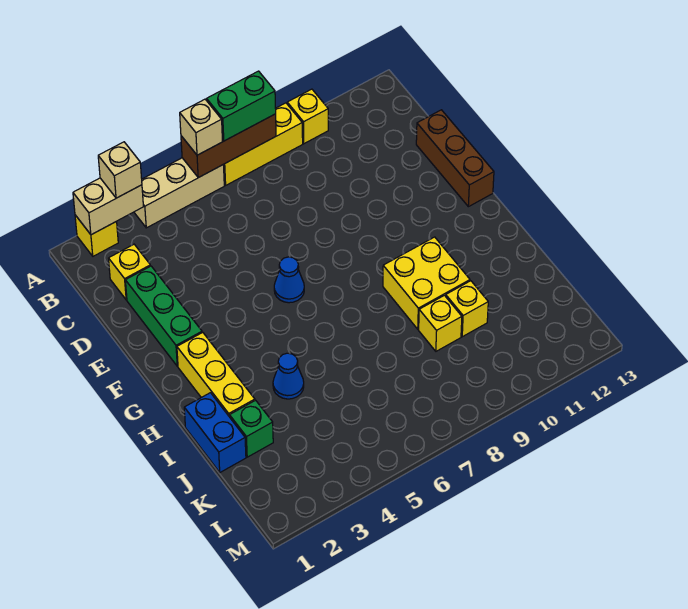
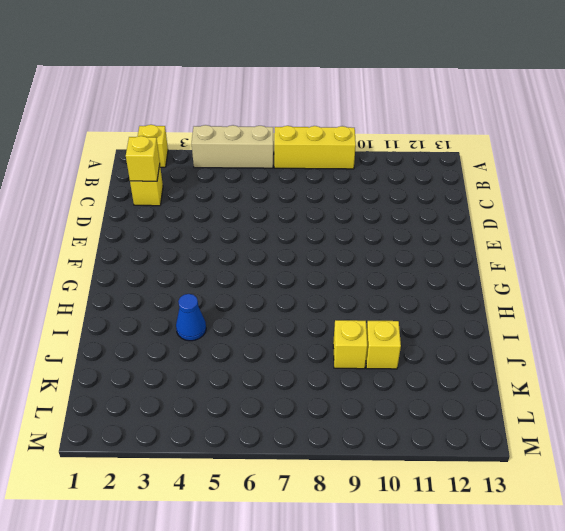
yellow brick C2 level 2 -> yellow brick A10 level 1
none -> green brick D2:F2 level 1
none -> brown brick D13:F13 level 1
none -> blue cone F6 level 1

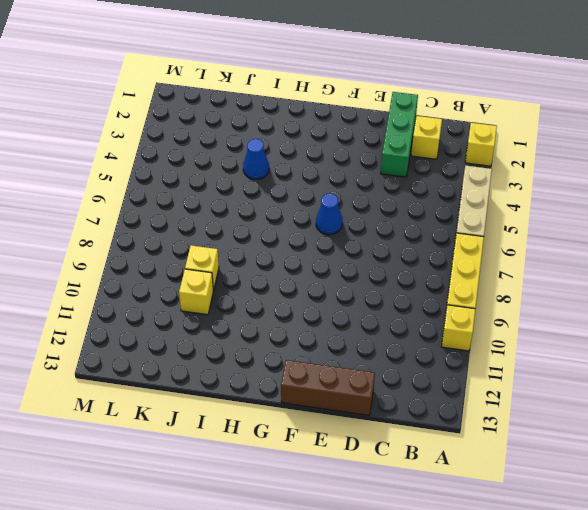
green brick D1:D3 level 1 -> green brick D2:F2 level 1
none -> yellow brick G2:I2 level 1
none -> yellow brick H9:I10 level 1
none -> blue brick I1:J1 level 1

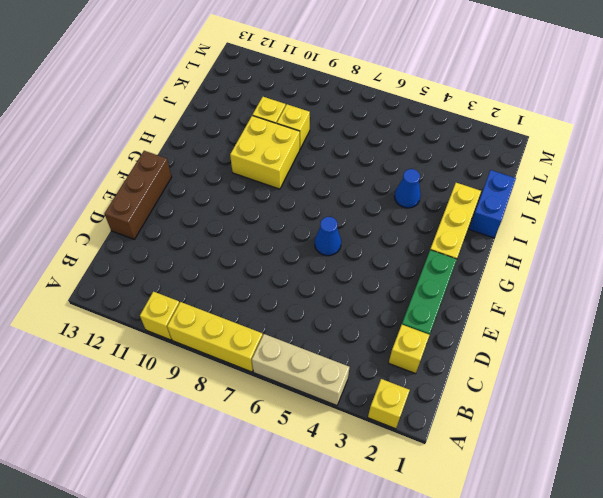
none -> green brick J2 level 1
none -> tan brick A2:A3 level 2
none -> brown brick A6:A8 level 2

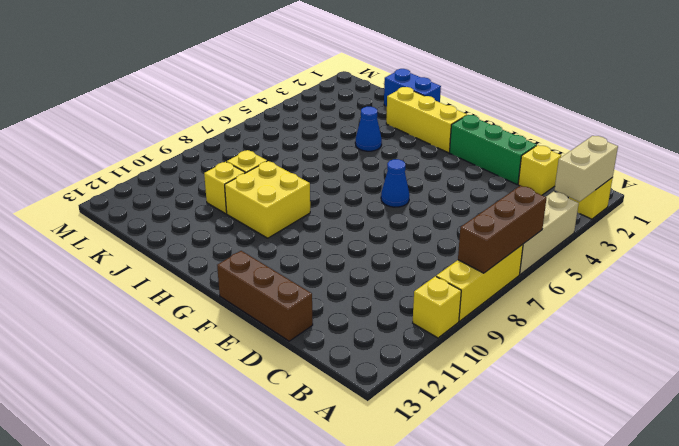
none -> green brick J2 level 1
none -> tan brick A3 level 3
none -> tan brick A6 level 3

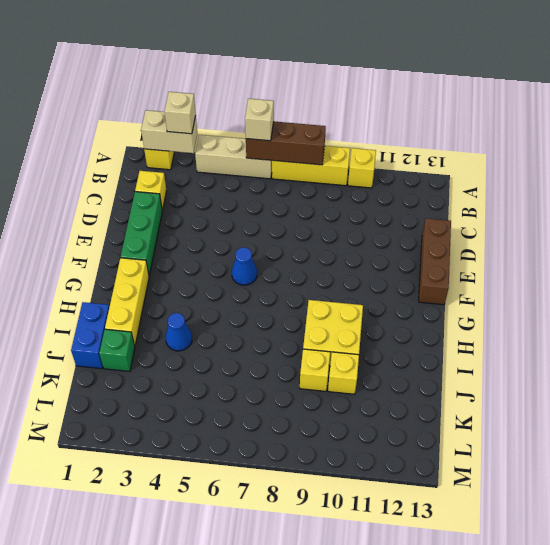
none -> green brick A7:A8 level 3

